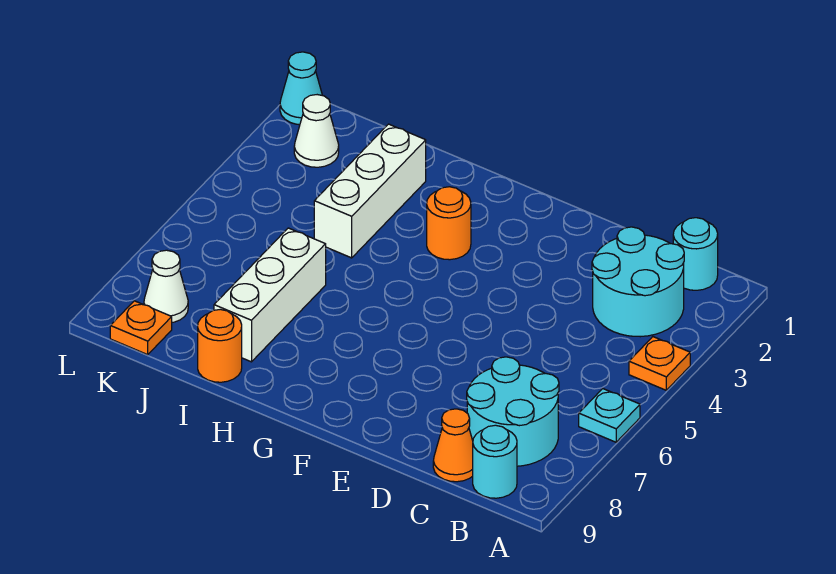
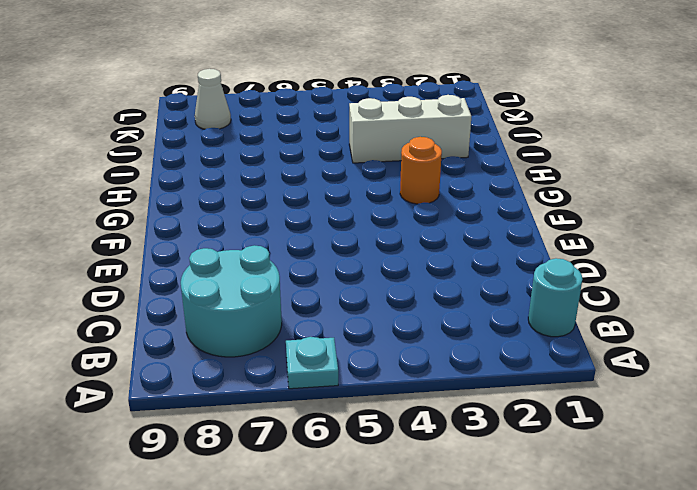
none -> orange plate A4 level 1
none -> cyan round brick B2:C3 level 1
none -> cyan round brick B9 level 1

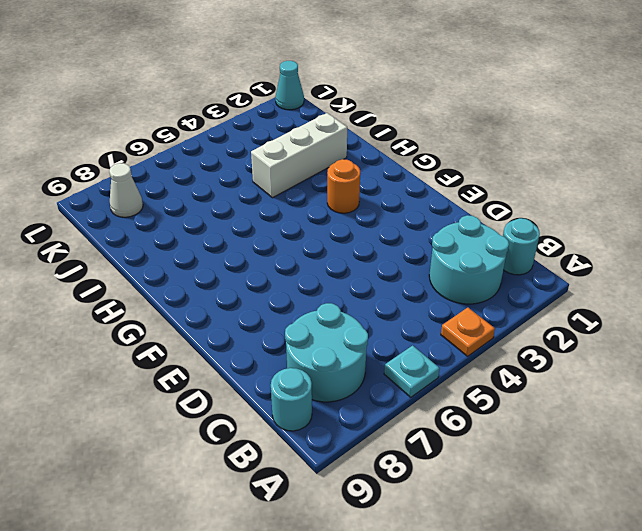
none -> orange cone C9 level 1
none -> white brick I6:I8 level 1
none -> orange round brick I9 level 1

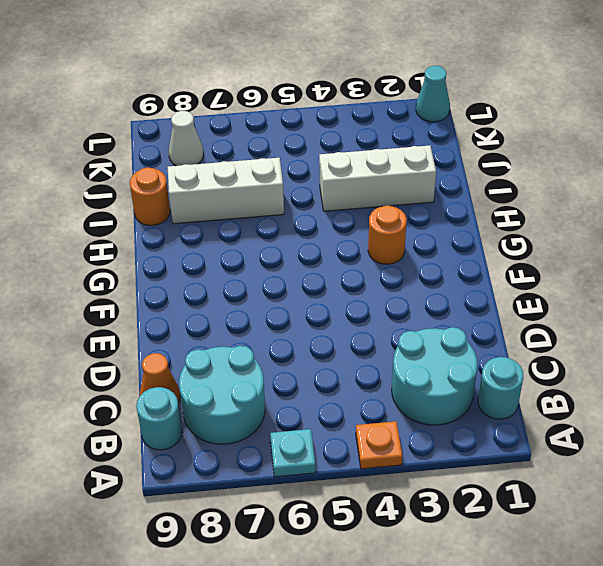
none -> white cone K2 level 1
none -> orange plate K9 level 1

